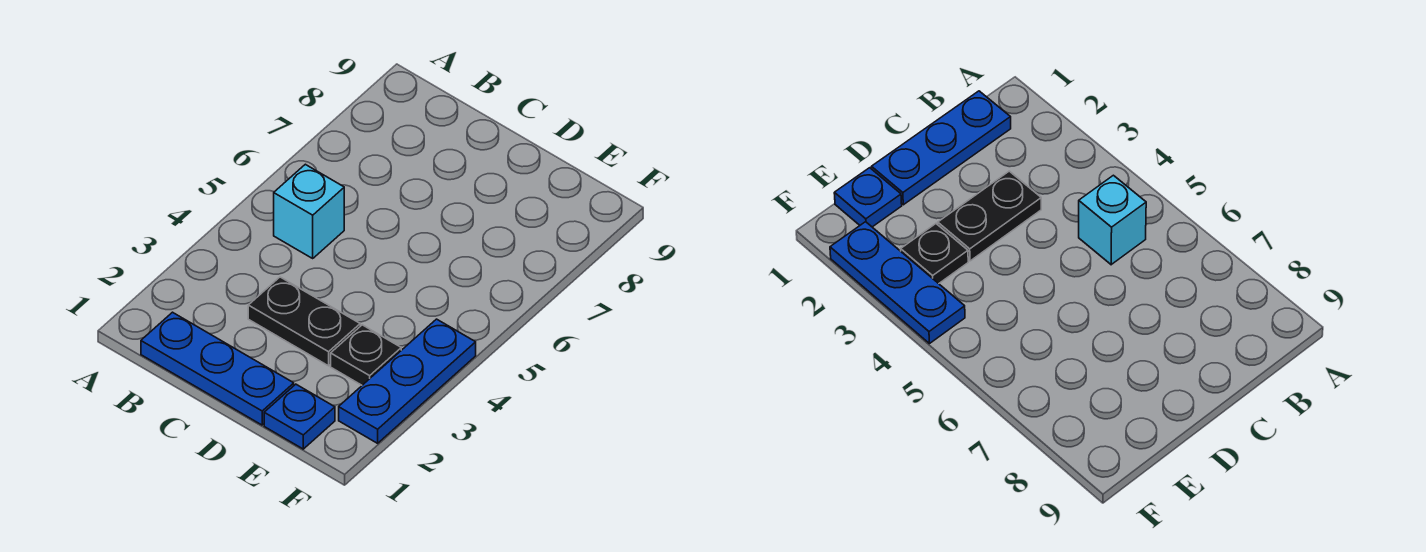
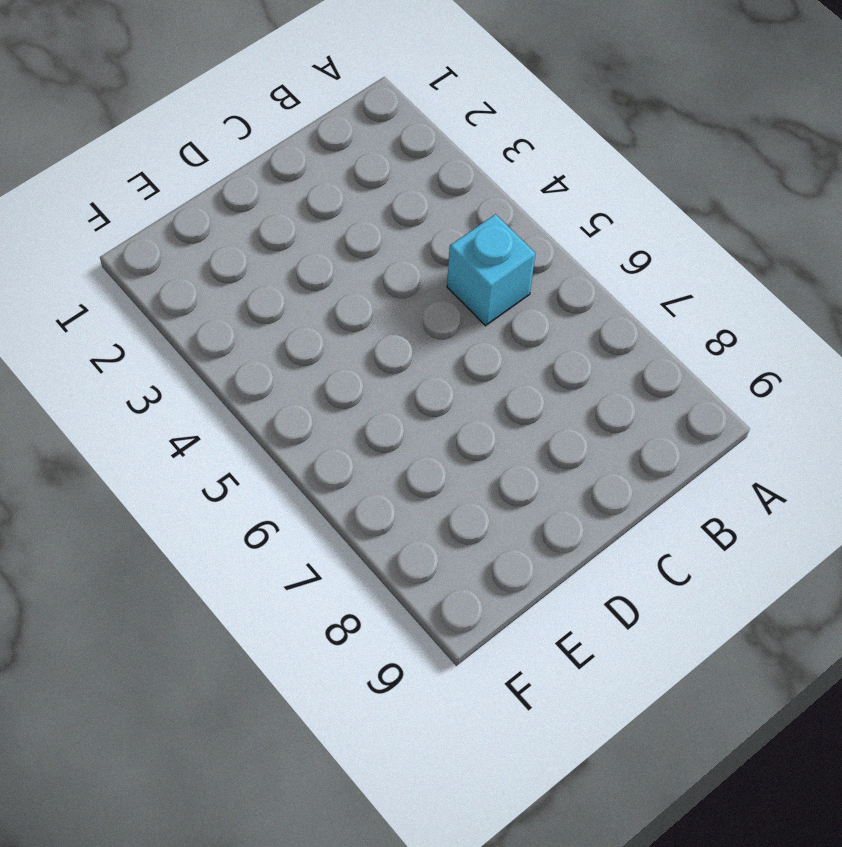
none -> blue plate B1:D1 level 1
none -> black plate C3:D3 level 1

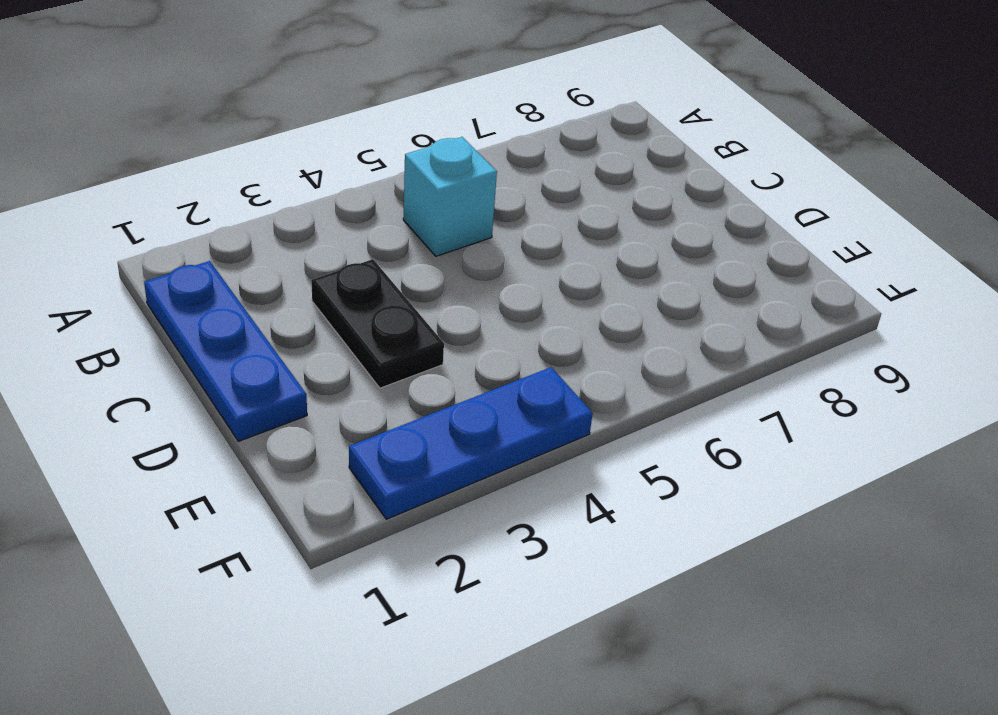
none -> blue plate E1 level 1
none -> black plate E3 level 1

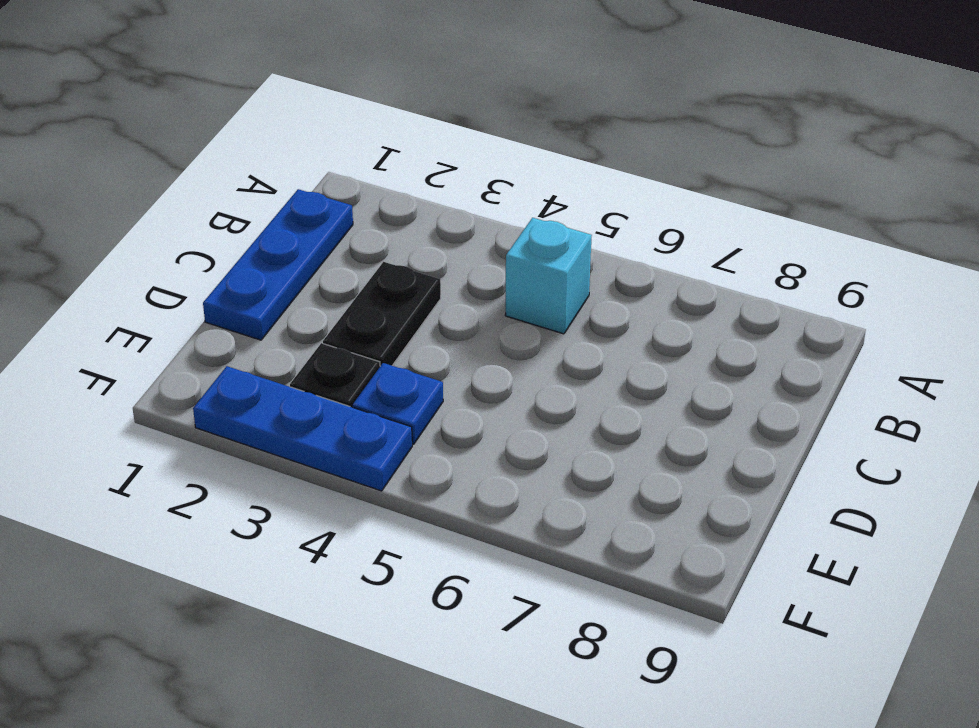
blue plate E4 level 1 -> blue plate E1 level 1

